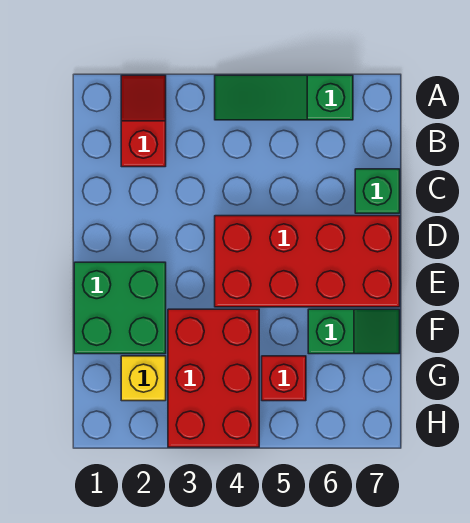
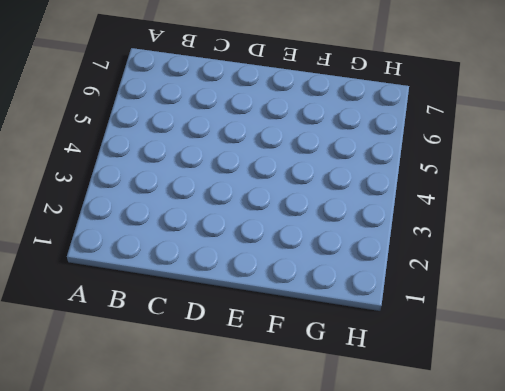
none -> red slope A2:B2 level 1 top B
none -> green slope A4:A6 level 1 top 6

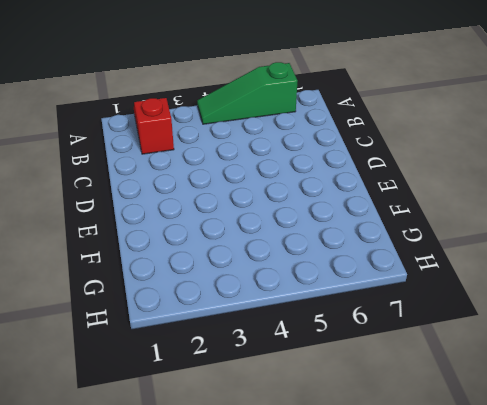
none -> green brick C7 level 1
none -> red brick D4:E7 level 1

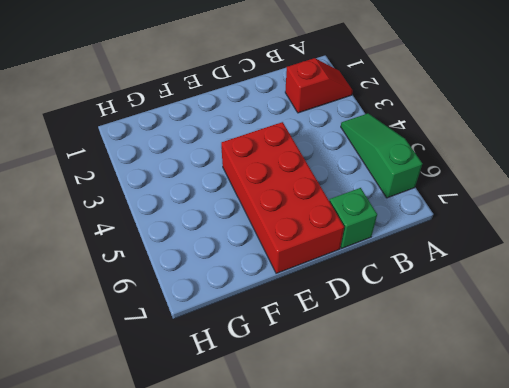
none -> green brick E1:F2 level 1
none -> red brick F3:H4 level 1

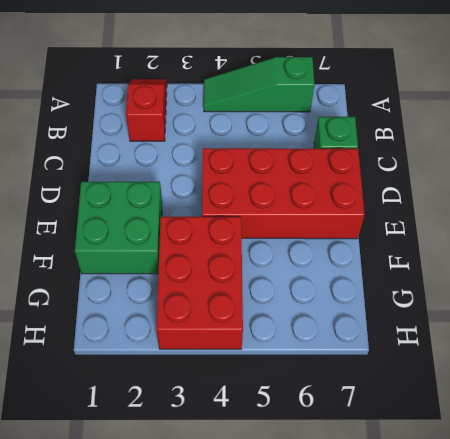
none -> green slope F6:F7 level 1 top 6
none -> yellow brick G2 level 1

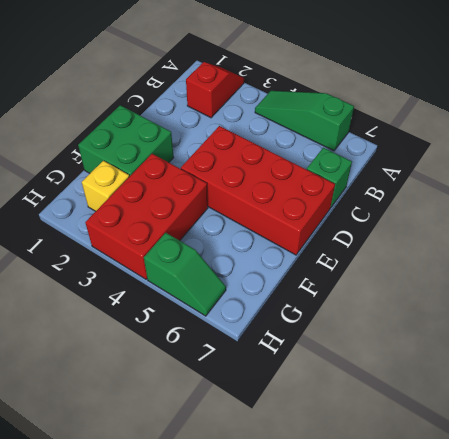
green slope H5:H6 level 1 top 5 -> green slope F6:F7 level 1 top 6
none -> red brick G5 level 1

